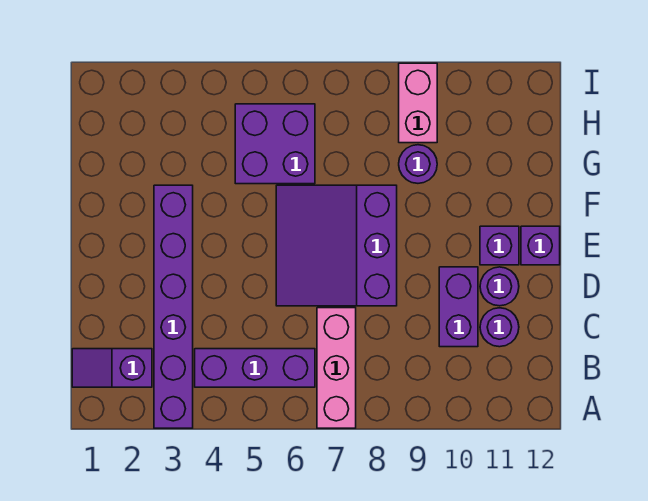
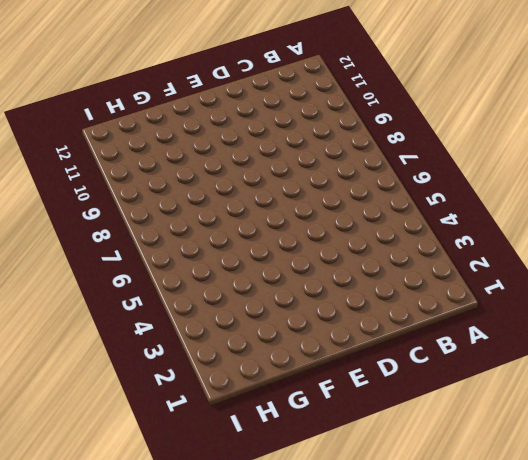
none -> purple brick A3:F3 level 1
none -> pink brick A7:C7 level 1
none -> purple slope B1:B2 level 1 top 2

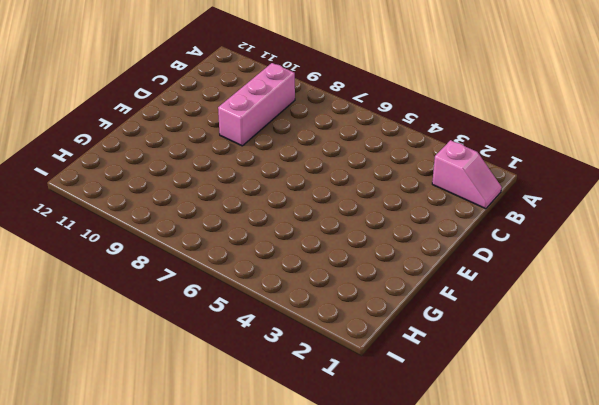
pink slope B1:B2 level 1 top 2 -> purple slope B1:B2 level 1 top 2
pink brick B9:D9 level 1 -> pink brick A7:C7 level 1
none -> purple brick A3:F3 level 1
none -> purple brick B4:B6 level 1
none -> purple brick C10:D10 level 1

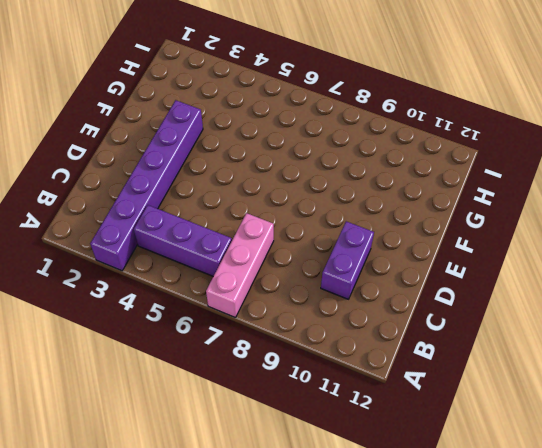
none -> purple slope B1:B2 level 1 top 2
none -> purple round brick C11 level 1
none -> purple slope D6:F8 level 1 top 8

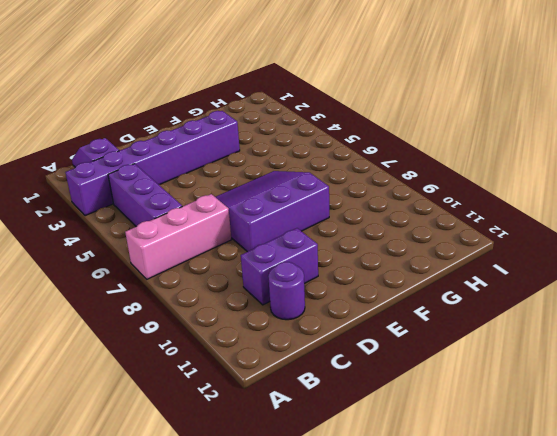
none -> purple round brick D11 level 1
none -> purple brick E11 level 1
none -> purple brick E12 level 1

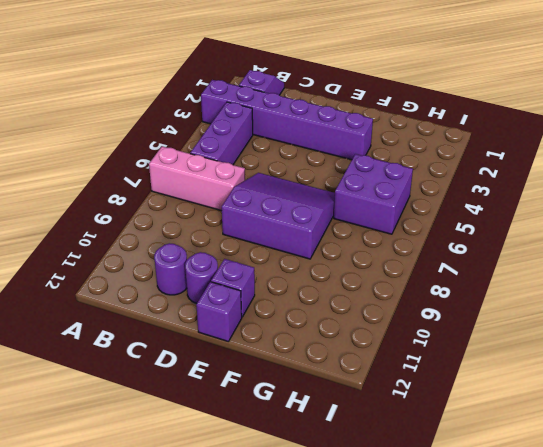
none -> purple brick C10:D10 level 1
none -> purple round brick G9 level 1
none -> pink brick H9:I9 level 1

